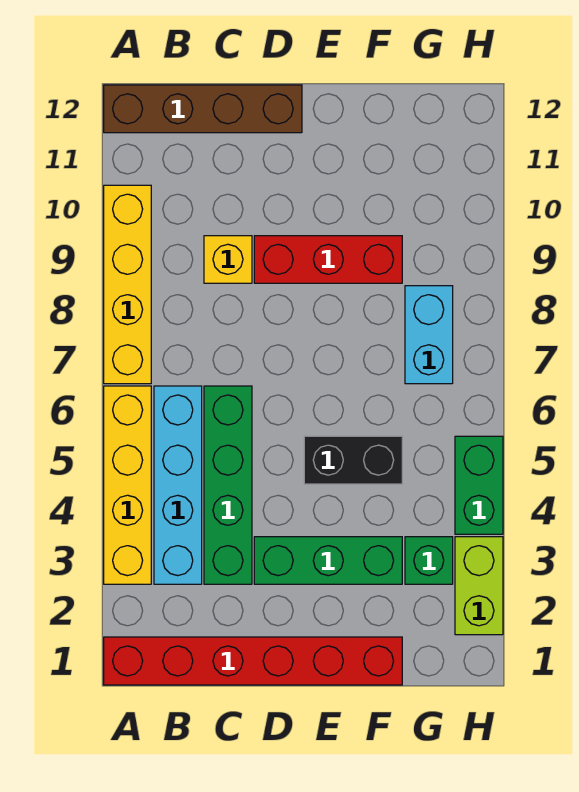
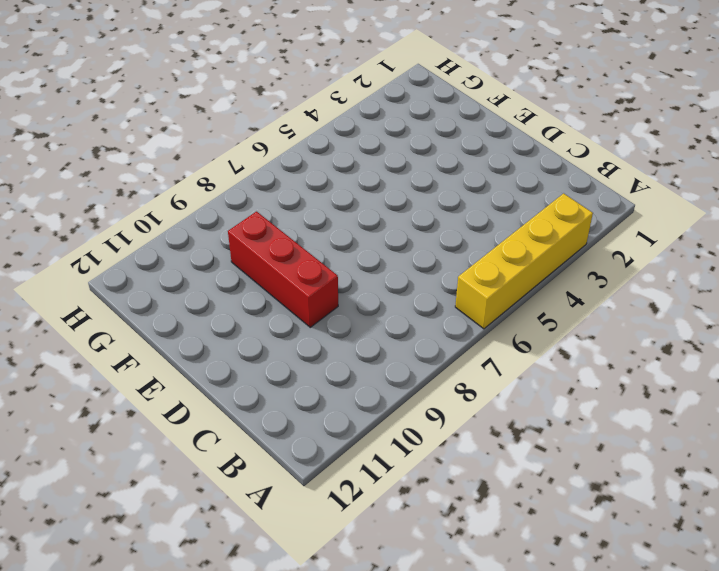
none -> red brick A1:F1 level 1
none -> yellow brick A7:A10 level 1
none -> brown brick A12:D12 level 1

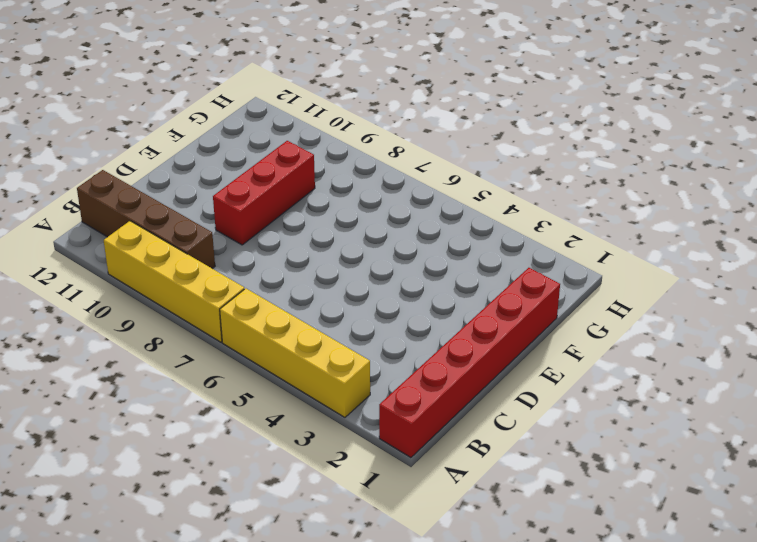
brown brick B9:B12 level 1 -> brown brick A12:D12 level 1
none -> cyan brick B3:B6 level 1
none -> green brick C3:C6 level 1
none -> yellow brick C9 level 1

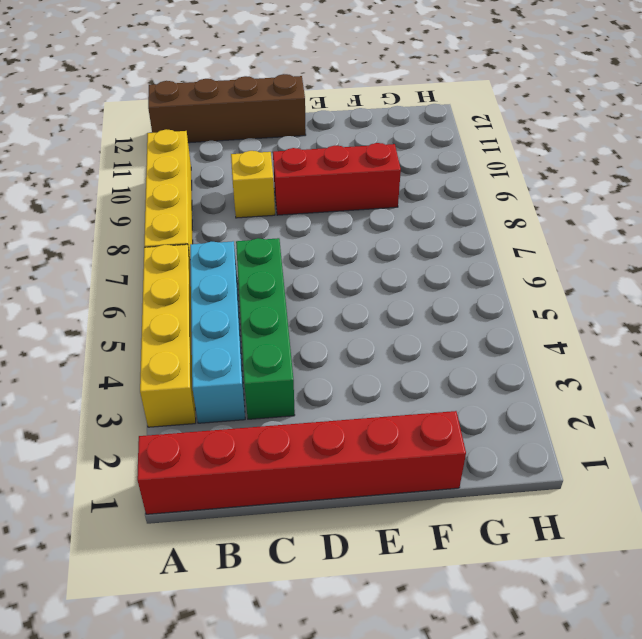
none -> green brick D3:F3 level 1
none -> black brick E5:F5 level 1
none -> green brick G3 level 1

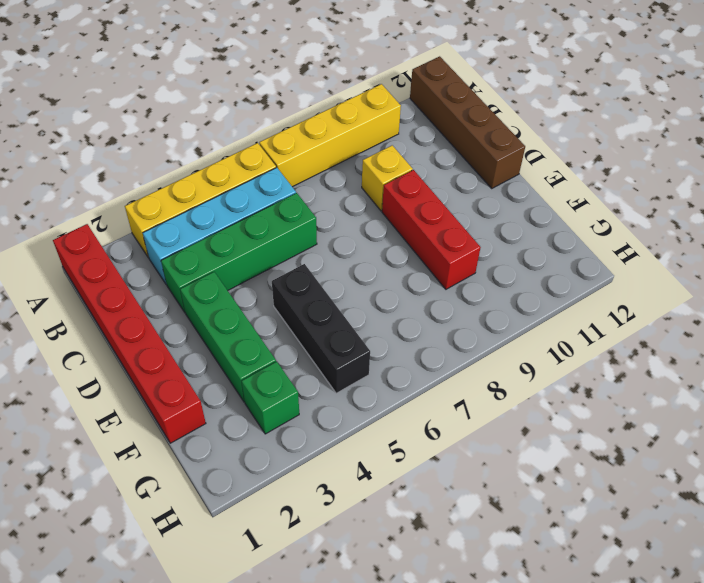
black brick E5:G5 level 1 -> black brick E5:F5 level 1
none -> cyan brick G7:G8 level 1
none -> lime brick H2:H3 level 1
none -> green brick H4:H5 level 1

